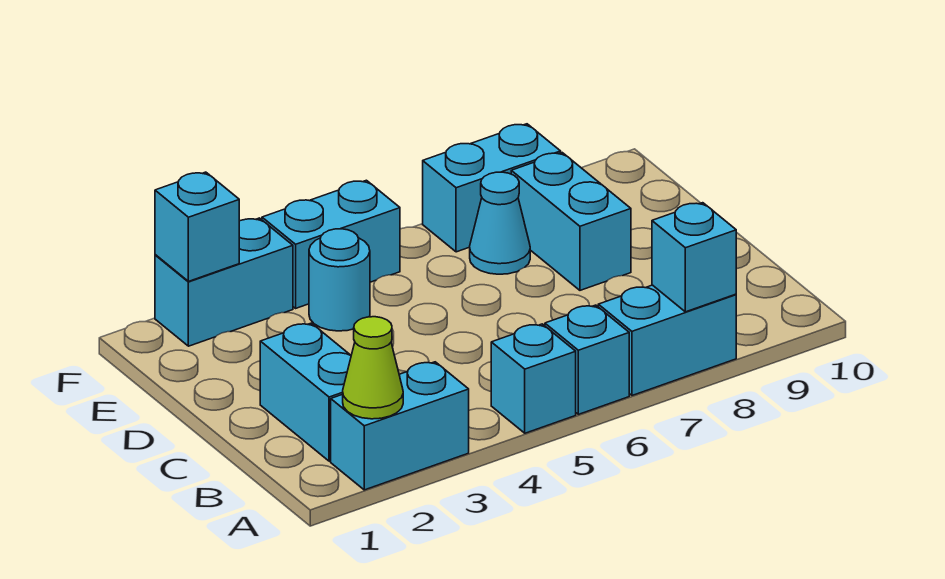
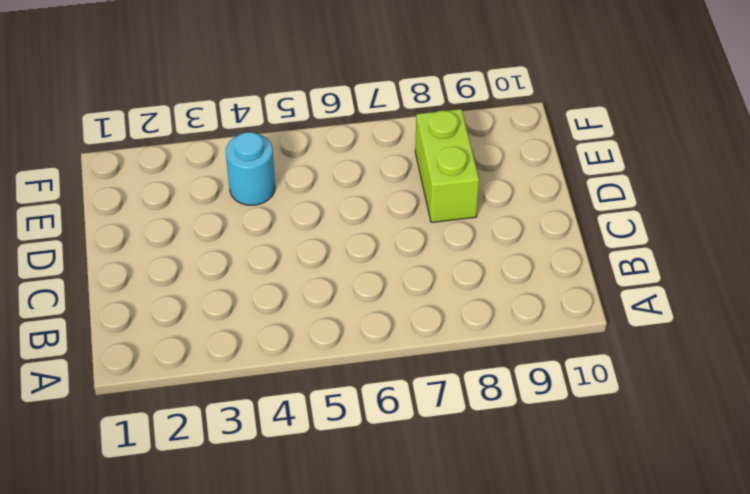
lime brick D8:E8 level 1 -> cyan brick D8:E8 level 1
none -> cyan brick A2:A3 level 1
none -> cyan brick A5 level 1
none -> cyan brick A6 level 1

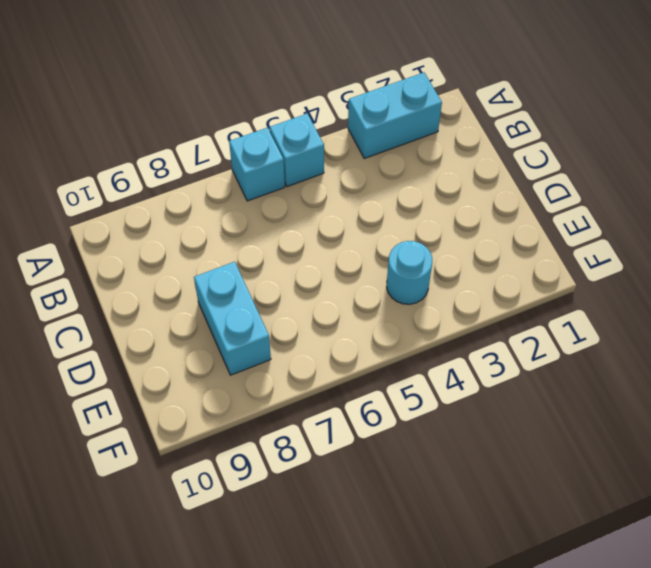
none -> cyan brick A7:A8 level 1
none -> cyan brick B2:C2 level 1
none -> cyan cone E7 level 1

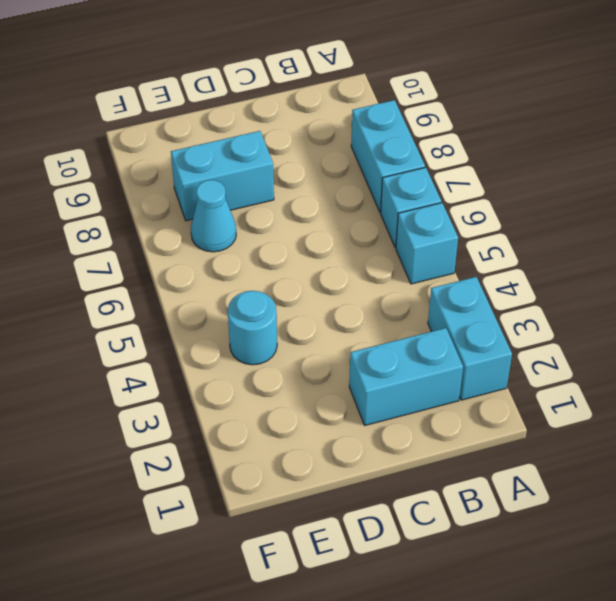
none -> cyan brick F2:F3 level 1
none -> cyan brick F4:F5 level 1
none -> cyan brick F7:F8 level 1

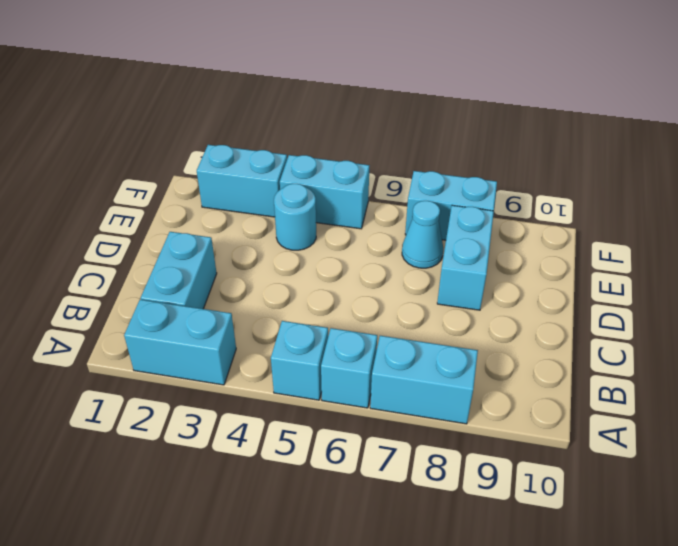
none -> lime cone A2 level 2
none -> cyan brick A8 level 2
none -> cyan brick F2 level 2

